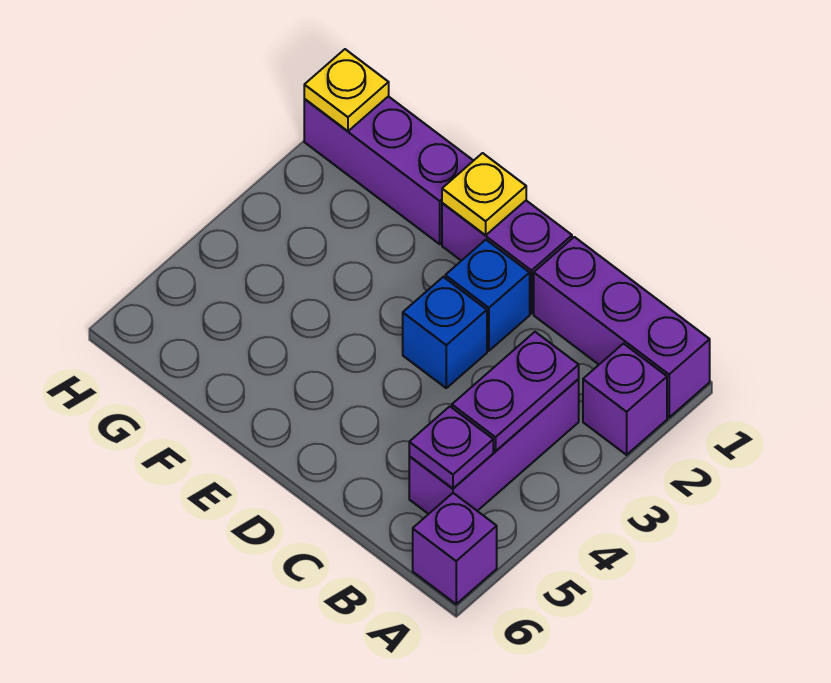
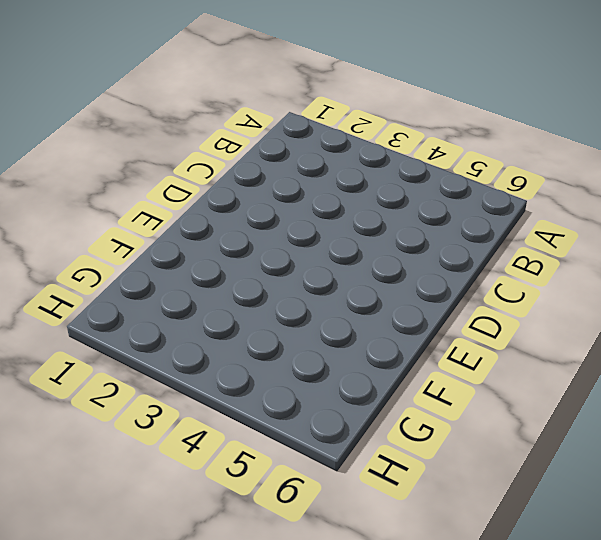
none -> purple brick A1:C1 level 1
none -> purple brick A2 level 1
none -> purple brick A6 level 1

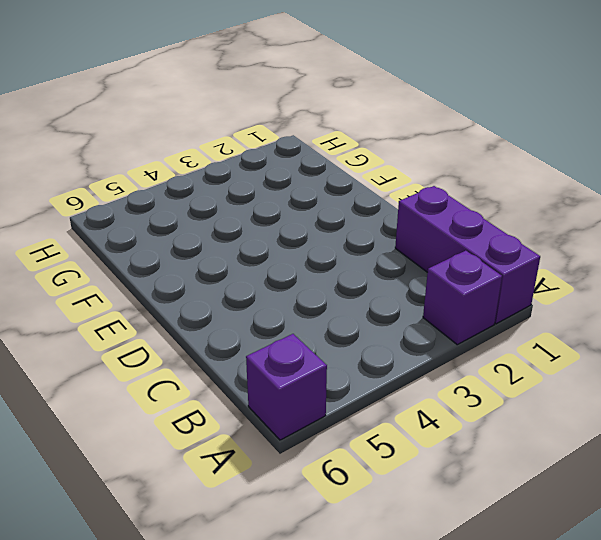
none -> purple brick B3:B5 level 1
none -> purple brick D1:E1 level 1
none -> blue brick D2 level 1

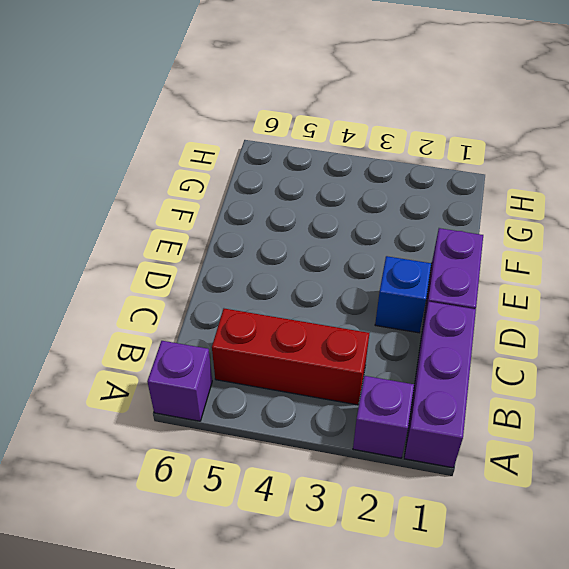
red brick B3:B5 level 1 -> purple brick B3:B5 level 1
none -> blue brick D3 level 1
none -> purple brick F1:H1 level 1
none -> purple plate B3:B4 level 2

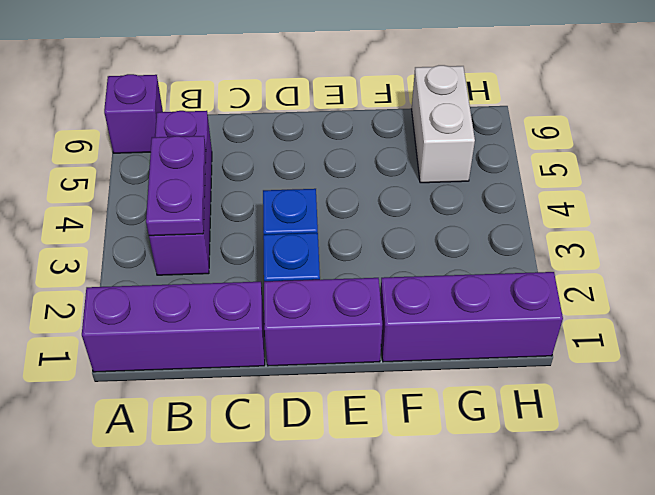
white brick G5:G6 level 1 -> none
none -> purple brick A2 level 1
none -> purple plate B5 level 2
none -> yellow plate E1 level 2

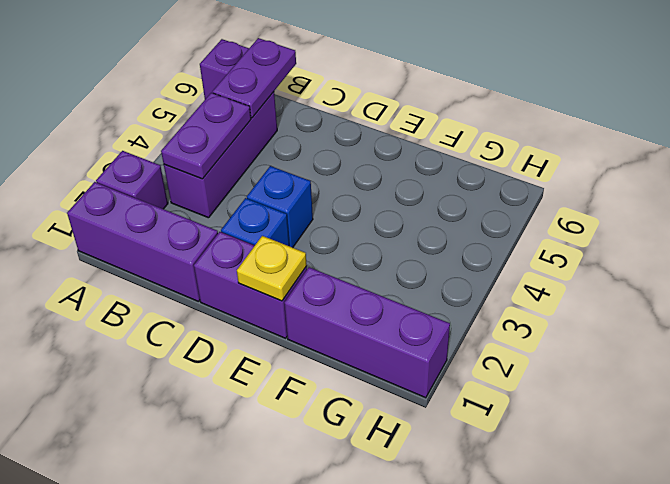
purple plate B5:B6 level 2 -> purple plate B5 level 2
none -> yellow plate H1 level 2

